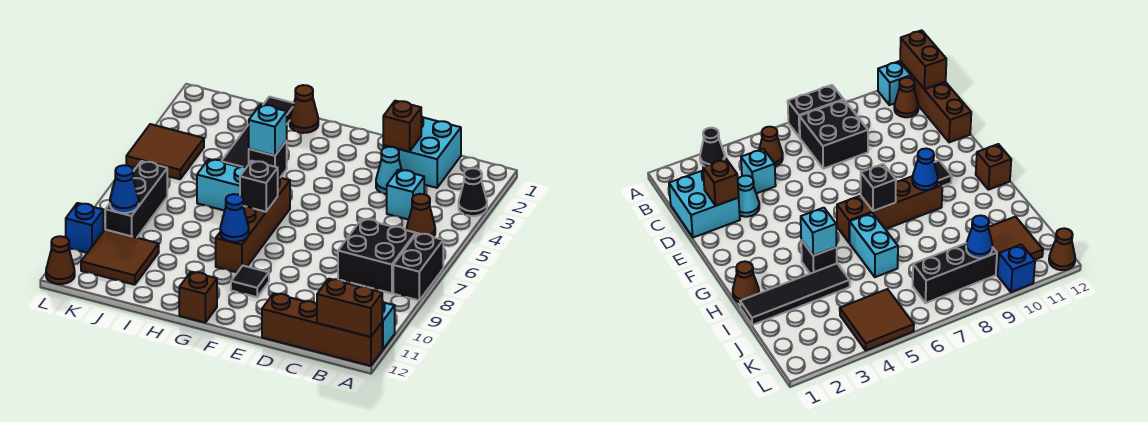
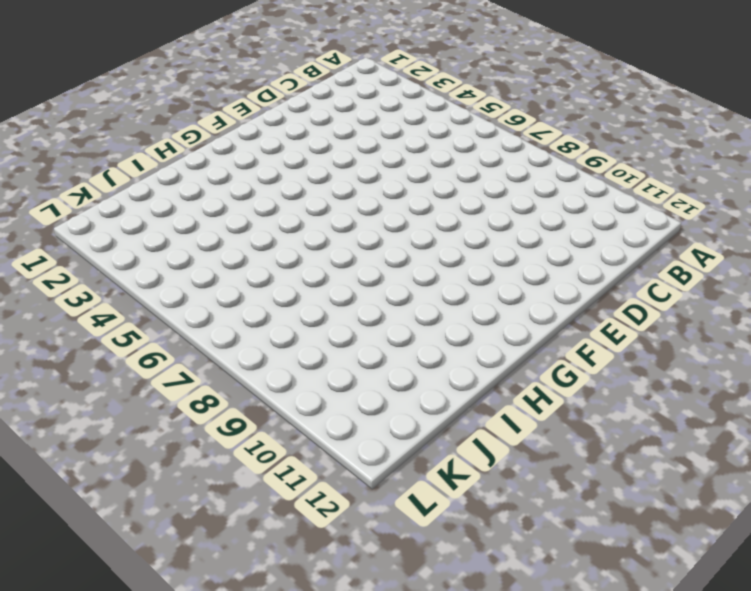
none -> black cone A3 level 1
none -> black brick A7:A8 level 1
none -> cyan brick A11 level 1

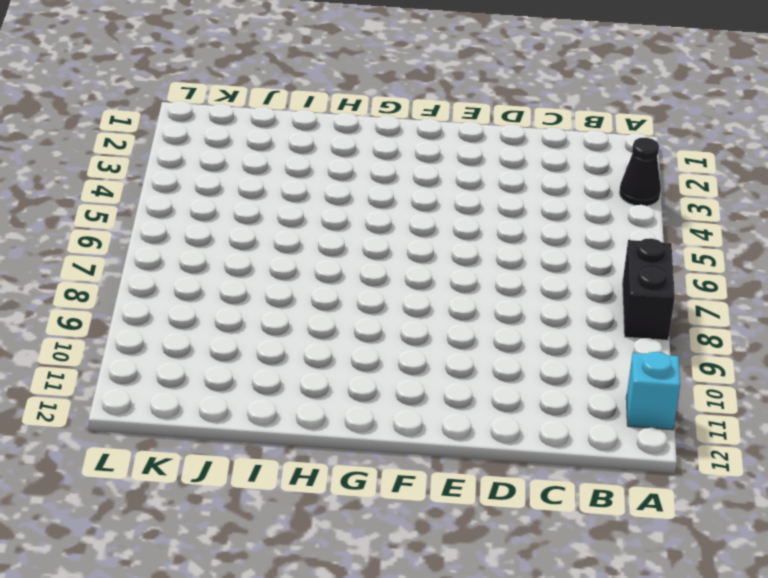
none -> brown brick A12:D12 level 1
none -> brown cone B5 level 1
none -> black brick B7:C8 level 1

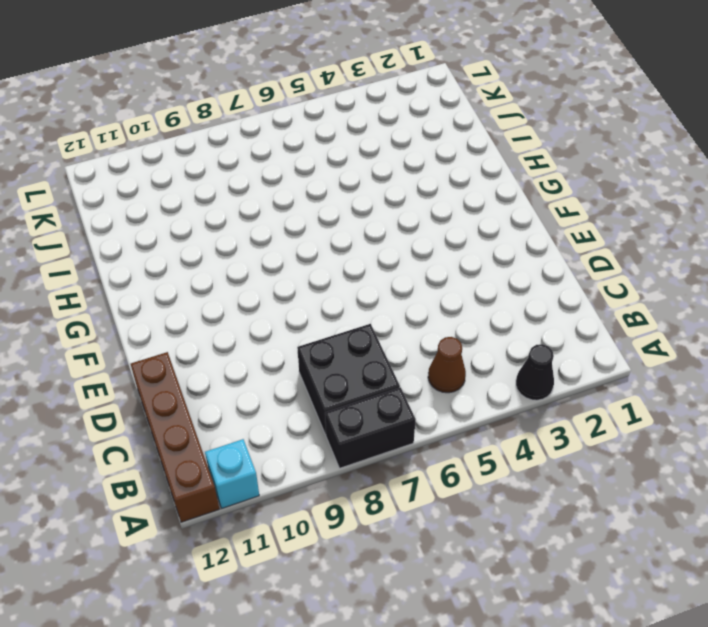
none -> brown cone B11 level 1
none -> cyan brick C1:D2 level 1
none -> cyan brick C4 level 1

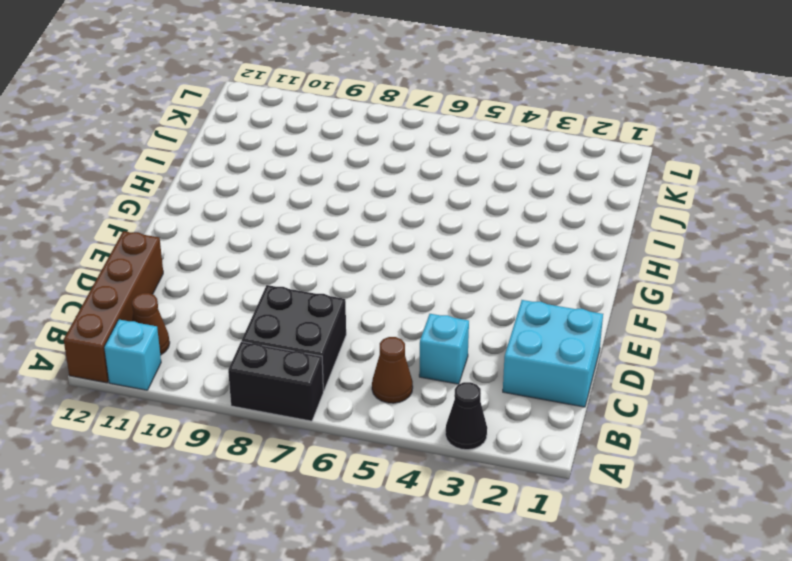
none -> cyan cone D3 level 1
none -> black tile F10 level 1
none -> brown brick G6:G9 level 1

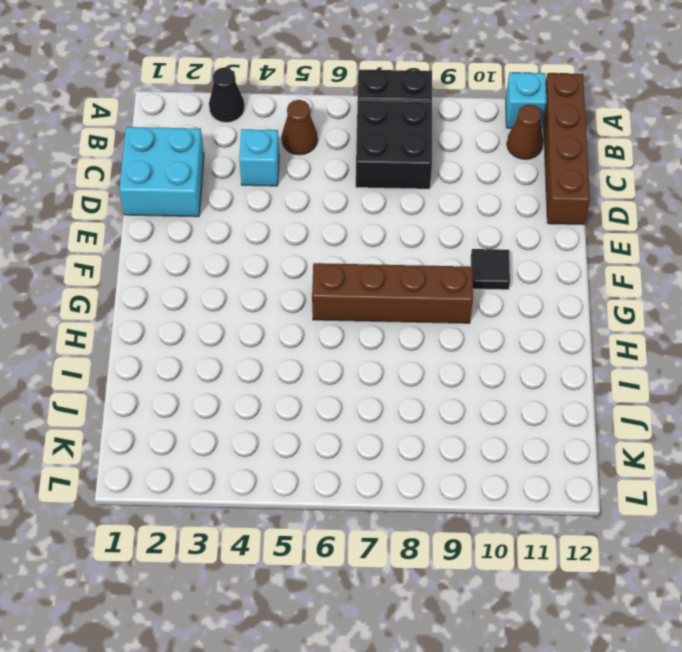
none -> cyan cone D3 level 1
none -> brown brick G12 level 1
none -> brown cone H1 level 1

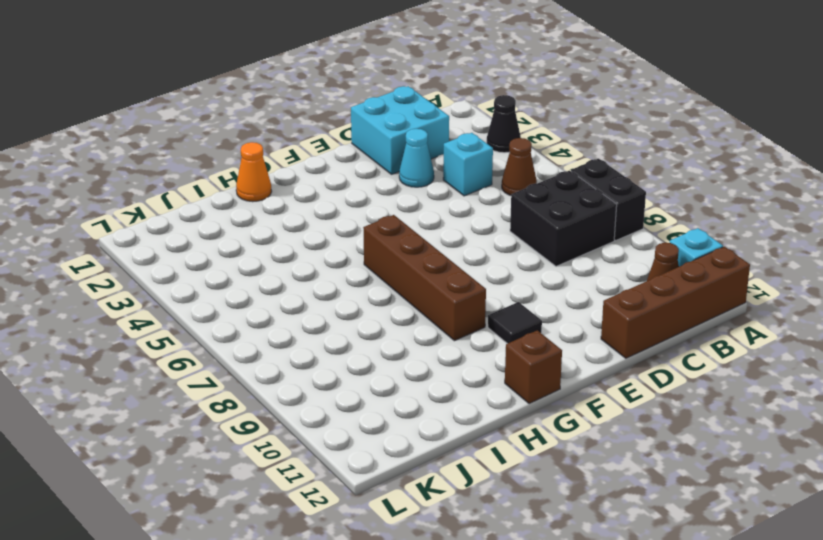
orange cone H1 level 1 -> brown cone H1 level 1
none -> black brick H4 level 1
none -> cyan brick H6:I6 level 1
none -> black tile I1:I4 level 1

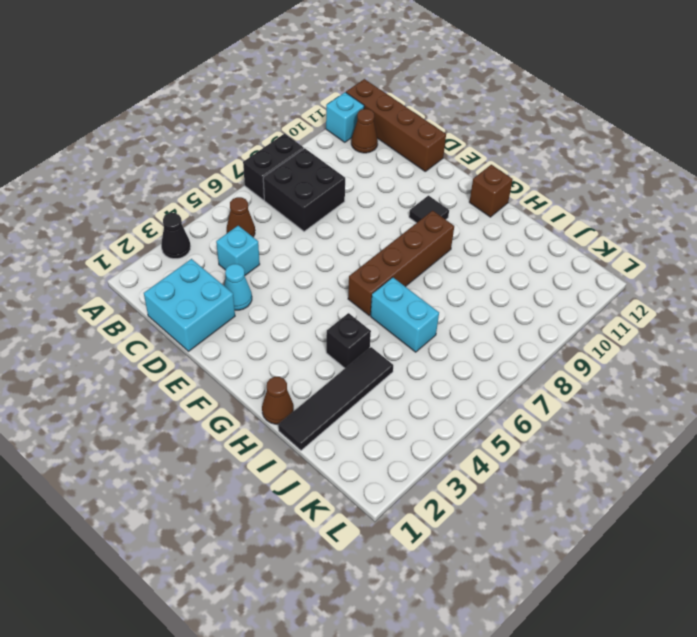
none -> brown tile J10:K11 level 1
none -> brown tile K4:L5 level 1
none -> black brick K7:K9 level 1

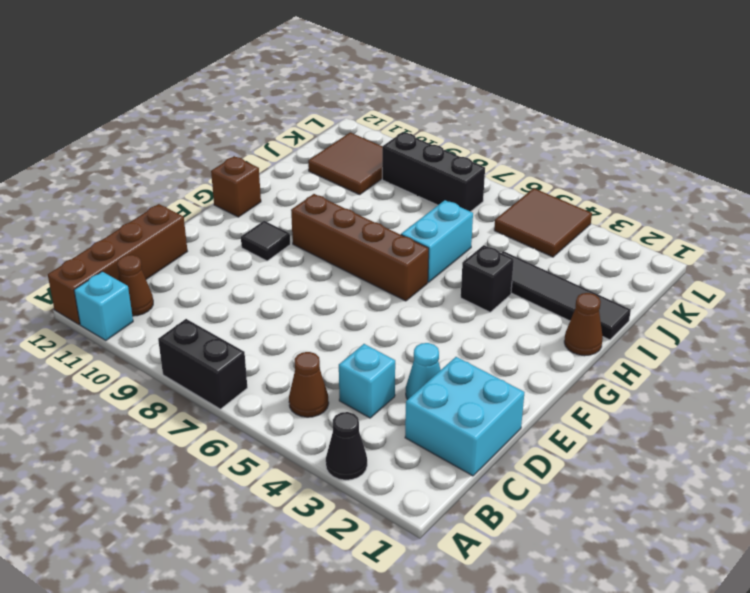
none -> black brick B7:C8 level 1
none -> blue brick L10 level 1
none -> brown cone L12 level 1

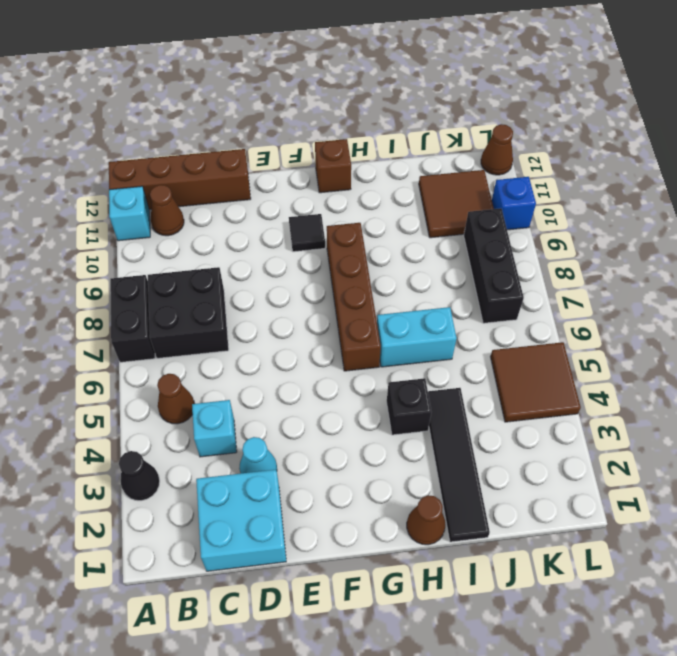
none -> brown brick A12:B12 level 2
none -> brown brick D2 level 2
none -> black brick G7 level 2

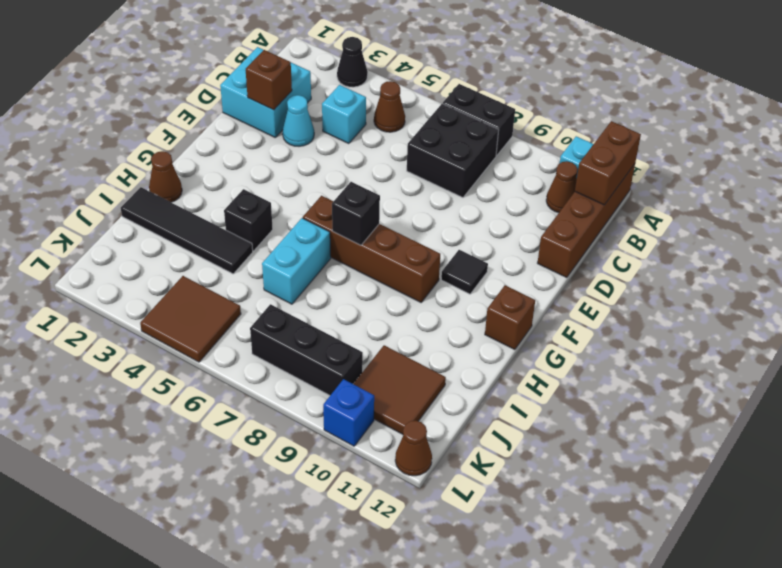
none -> blue cone G9 level 2
none -> cyan brick H4 level 2
none -> blue cone K9 level 2

